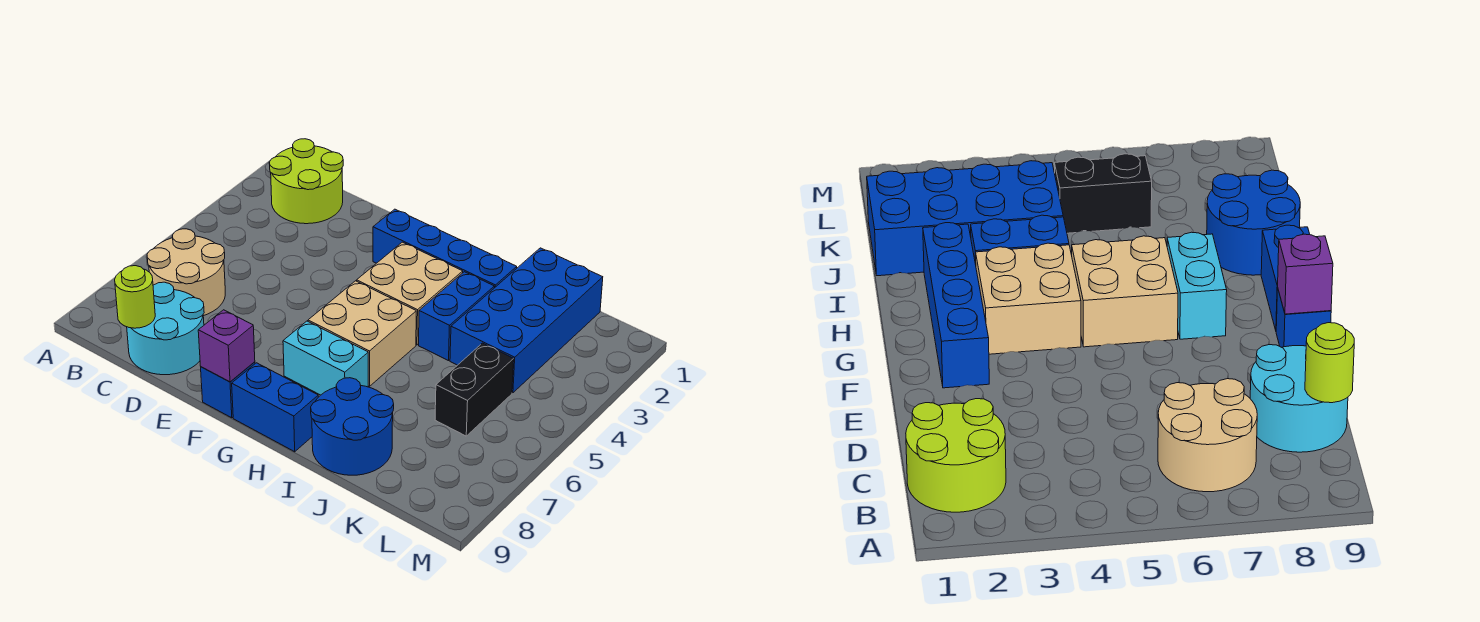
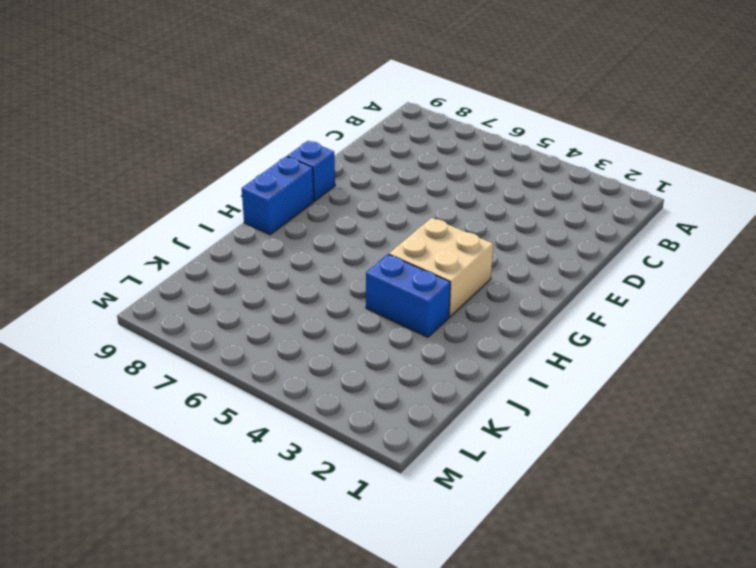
none -> lime round brick B1:C2 level 1
none -> tan round brick B6:C7 level 1
none -> cyan round brick C8:D9 level 1

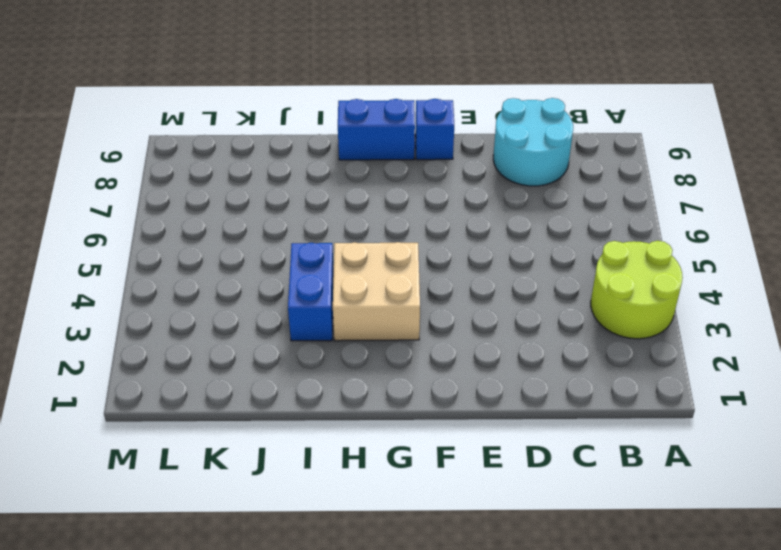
lime round brick A3:B4 level 1 -> lime round brick B1:C2 level 1
none -> tan round brick B6:C7 level 1
none -> blue brick F2:I2 level 1
none -> tan brick G5:H6 level 1

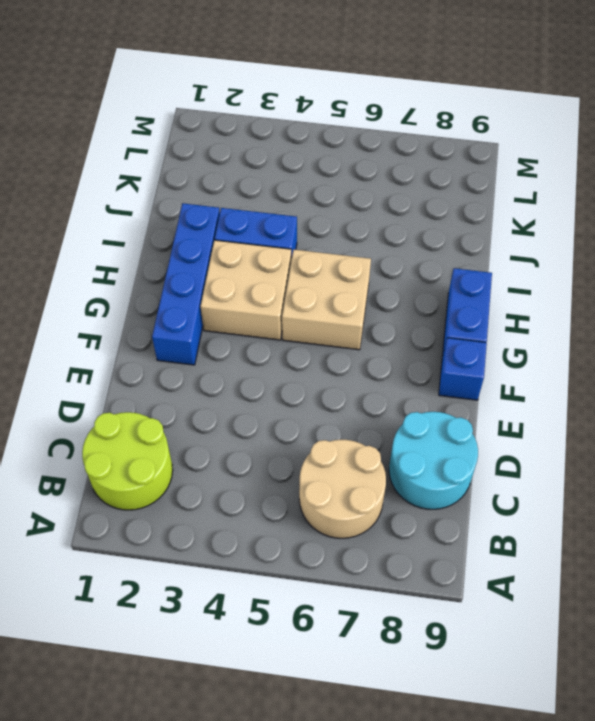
none -> cyan brick G7:H7 level 1
none -> blue round brick I8:J9 level 1
none -> blue brick J1:K4 level 1

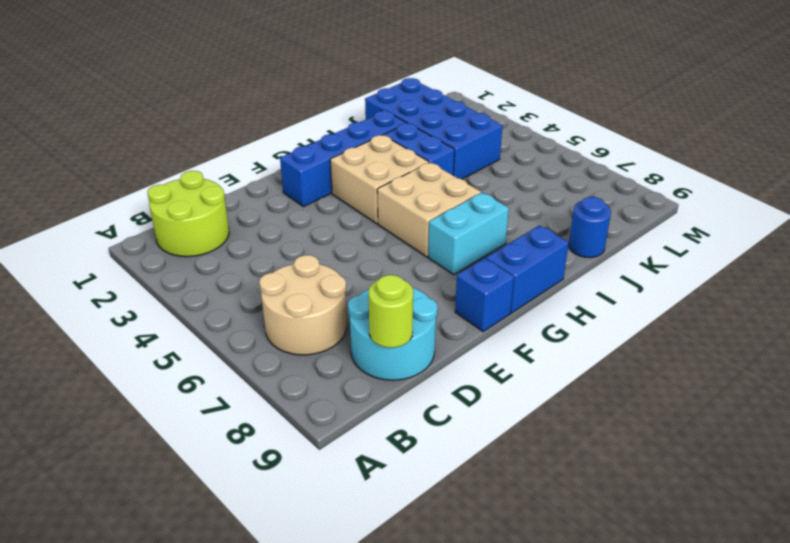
blue round brick J9 level 1 -> blue round brick I8:J9 level 1
none -> black brick K5:K6 level 1
none -> purple brick F9 level 2

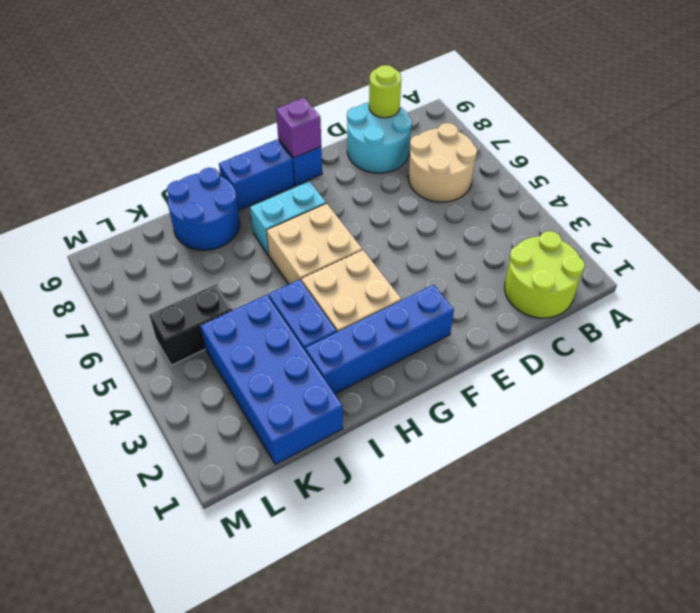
black brick K5:L5 level 1 -> black brick K5:K6 level 1

